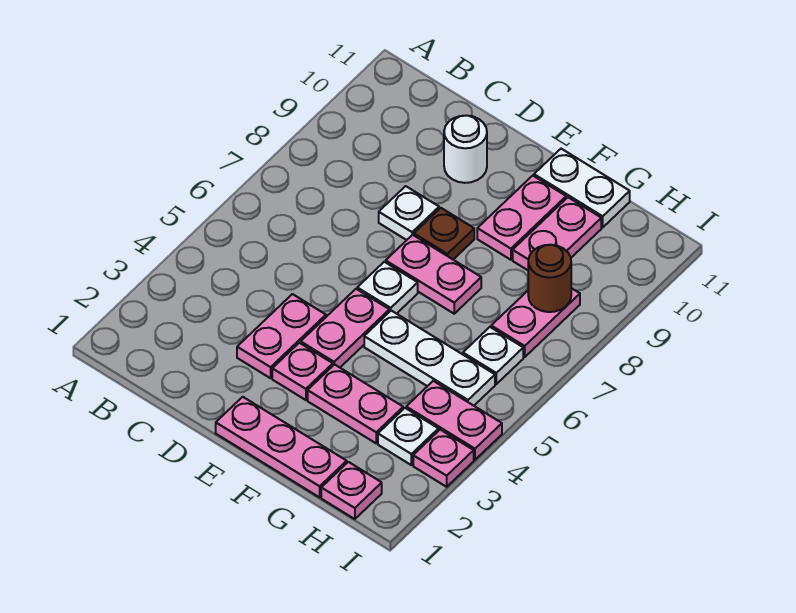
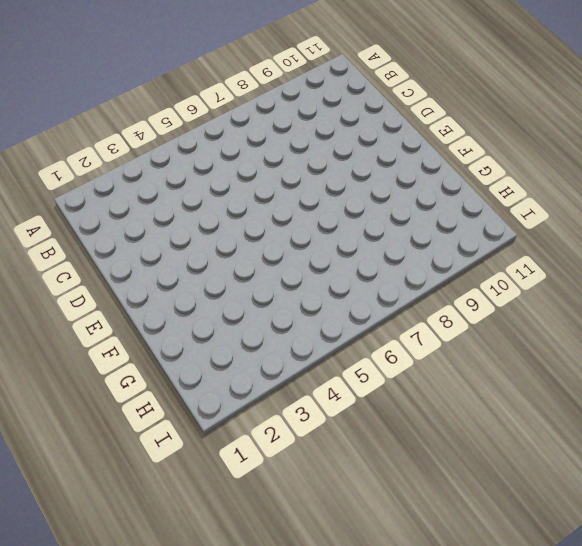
none -> pink plate D3:D4 level 1
none -> white plate D8 level 1
none -> white round brick D10 level 1

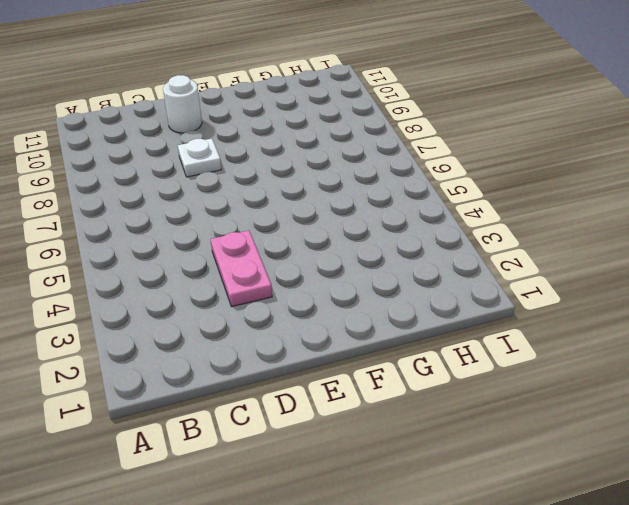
none -> pink plate E1:G1 level 1
none -> pink plate E3 level 1
none -> pink plate E4:E5 level 1

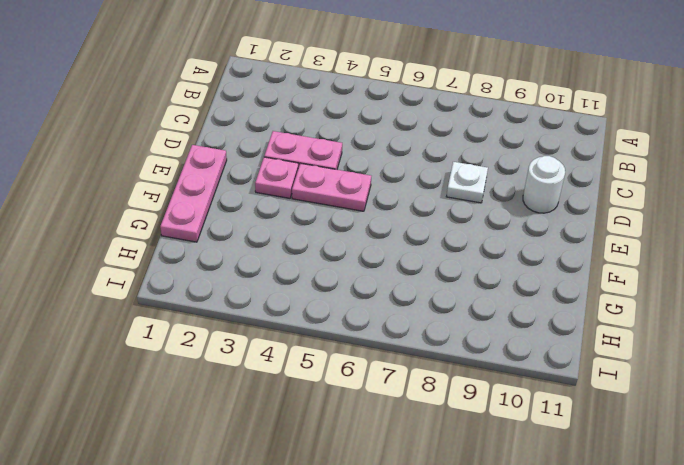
none -> white plate E6 level 1
none -> pink plate E7:F7 level 1
none -> brown plate E8 level 1

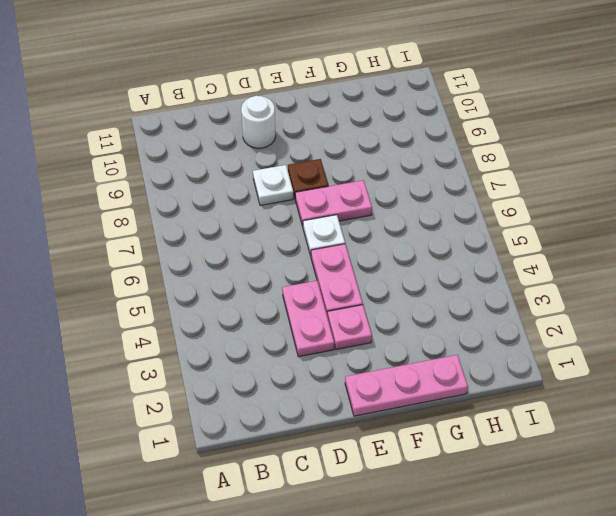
none -> pink plate F3:G3 level 1
none -> white plate F5:H5 level 1
none -> pink plate F9:F10 level 1

